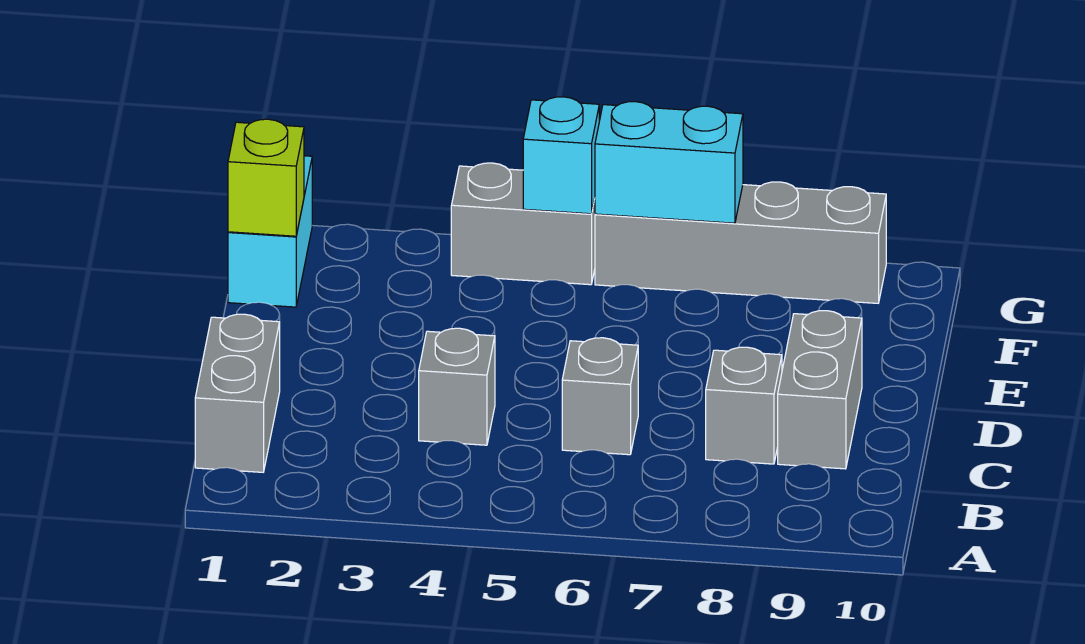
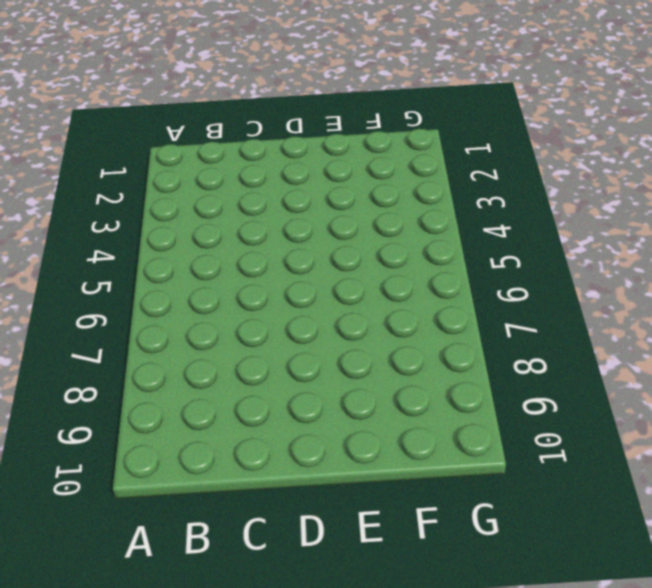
none -> grey brick B1:C1 level 1
none -> grey brick C4 level 1

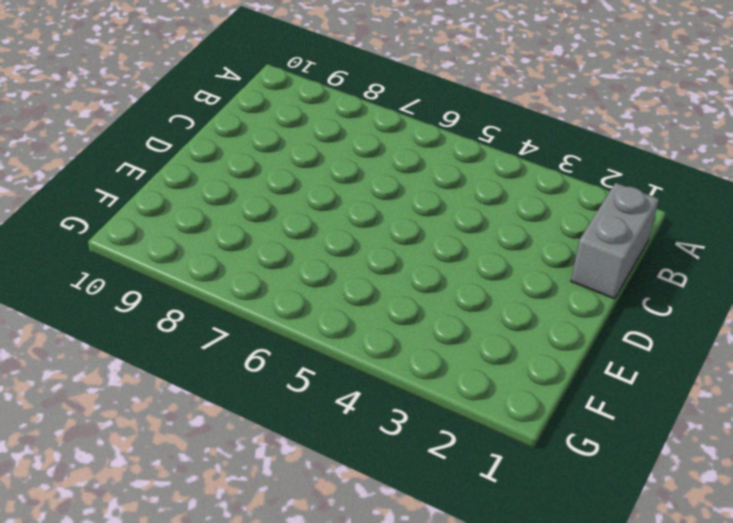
none -> grey brick C4 level 1
none -> grey brick C6 level 1

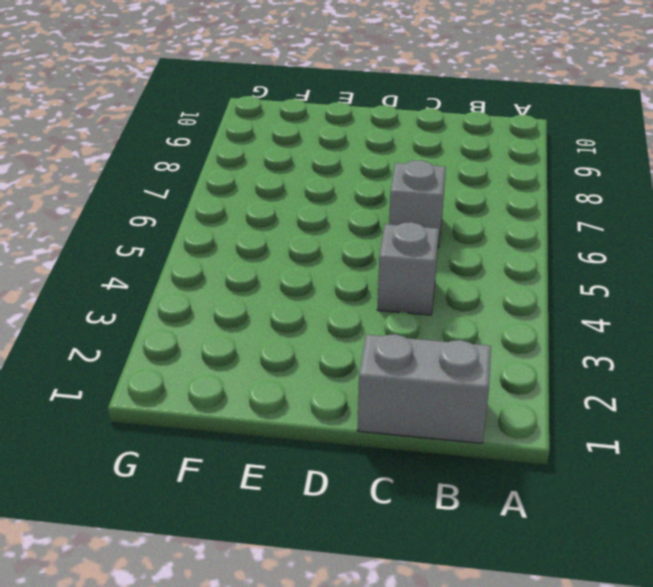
none -> grey brick C8 level 1
none -> grey brick C9:D9 level 1

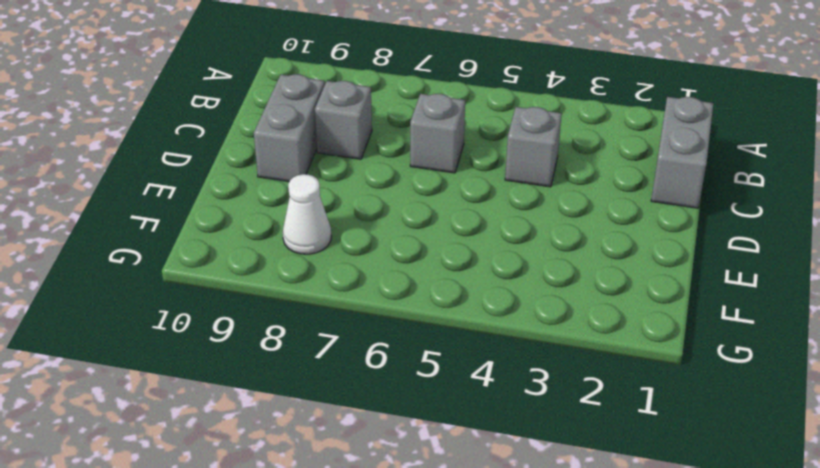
white cone F8 level 1 -> none
none -> cyan brick F1:G1 level 1
none -> grey brick G4:G5 level 1

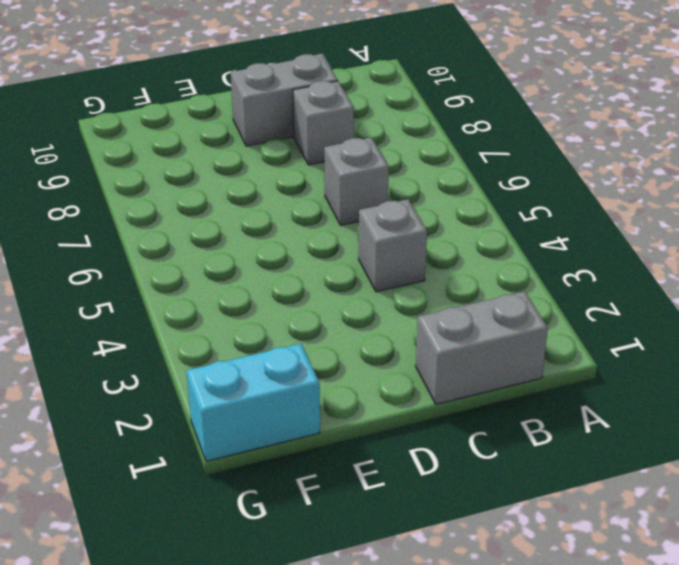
none -> grey brick G4:G5 level 1
none -> grey brick G6:G9 level 1

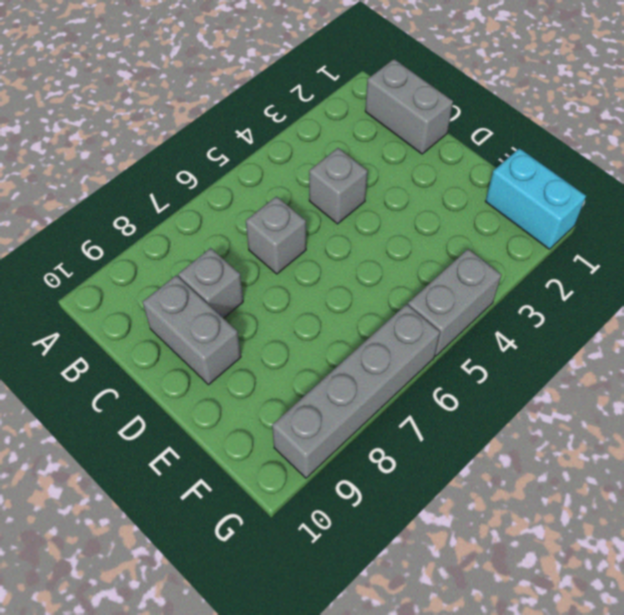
none -> lime brick F1 level 2
none -> cyan brick G5 level 2

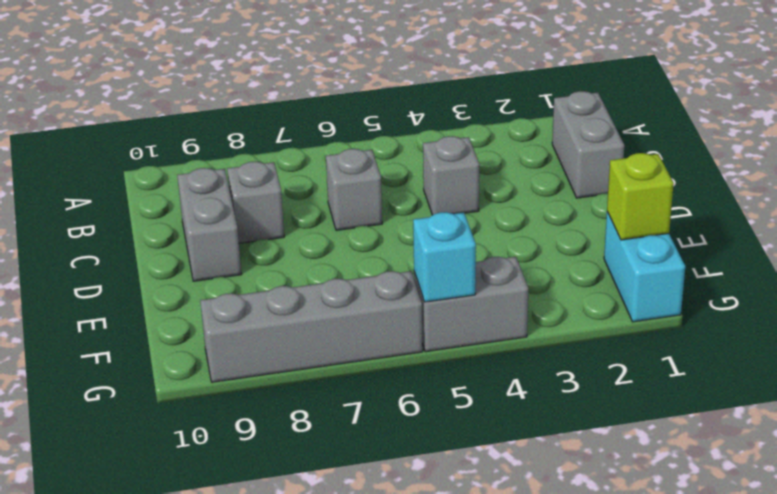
none -> cyan brick G6:G7 level 2

